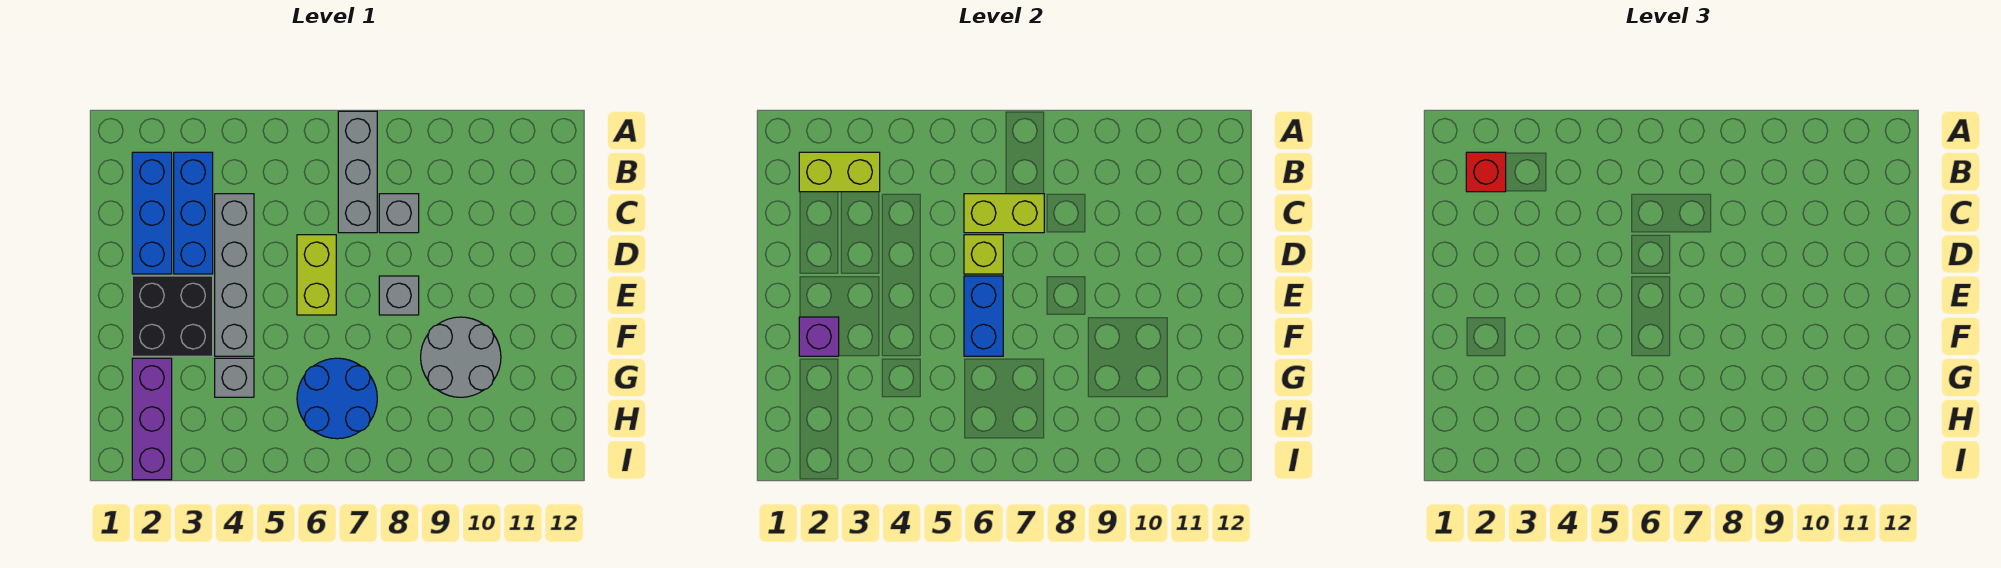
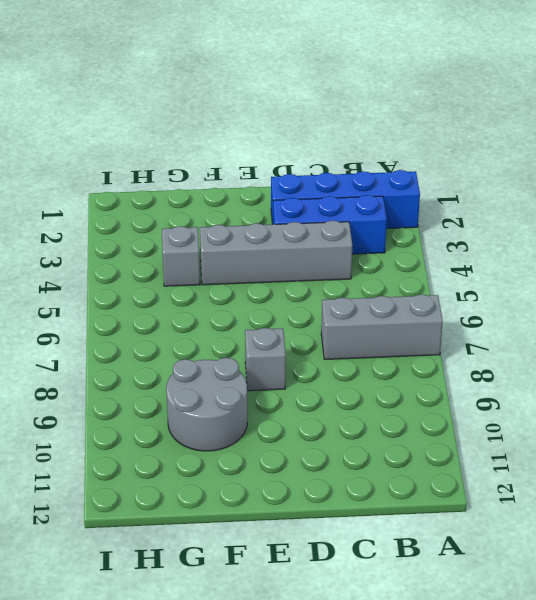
blue brick A2:D2 level 1 -> blue brick B2:D2 level 1
none -> grey brick C8 level 1
none -> lime brick D6:E6 level 1
none -> black brick E2:F3 level 1

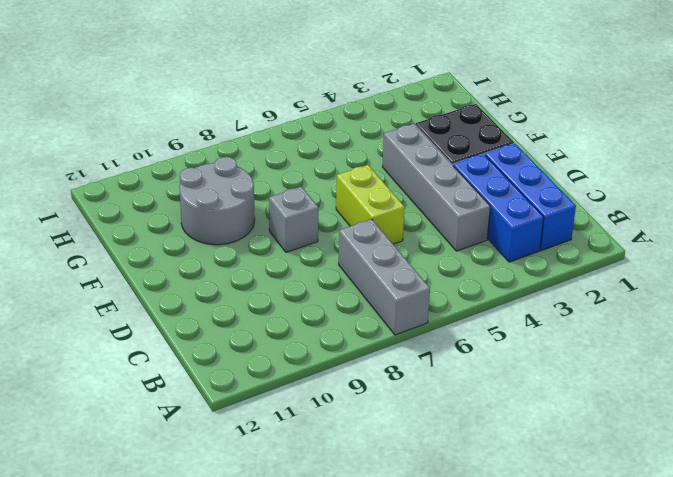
none -> grey brick C8 level 1
none -> purple brick G2:I2 level 1
none -> grey brick G4 level 1

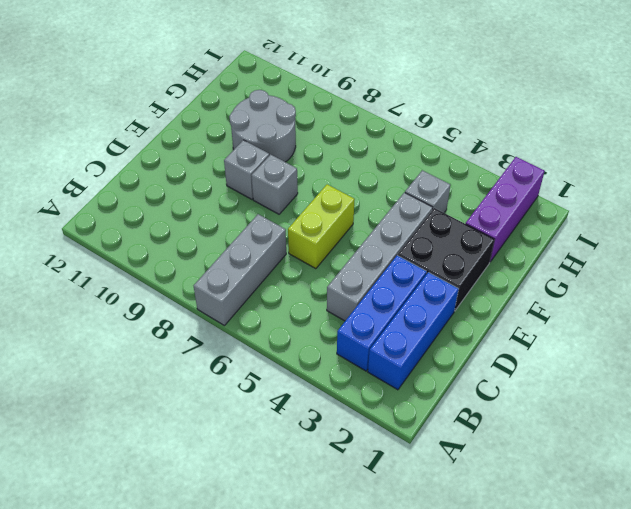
grey brick E9 level 1 -> grey brick C8 level 1
none -> blue round brick G6:H7 level 1
none -> lime brick B2:B3 level 2
none -> lime brick C6:C7 level 2

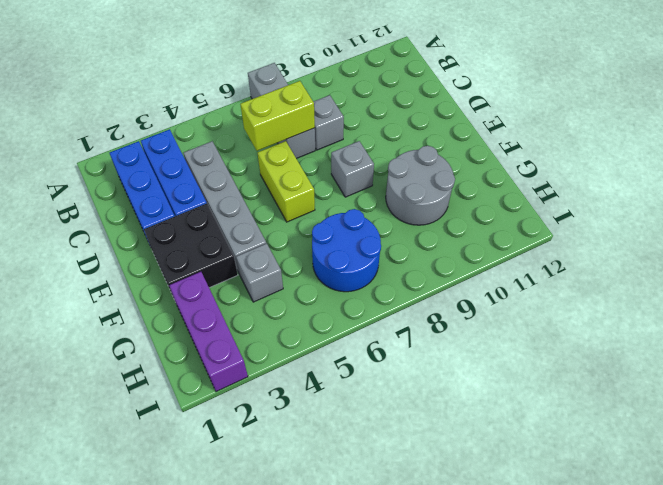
none -> lime brick B2:B3 level 2
none -> lime brick D6 level 2
none -> blue brick E6:F6 level 2

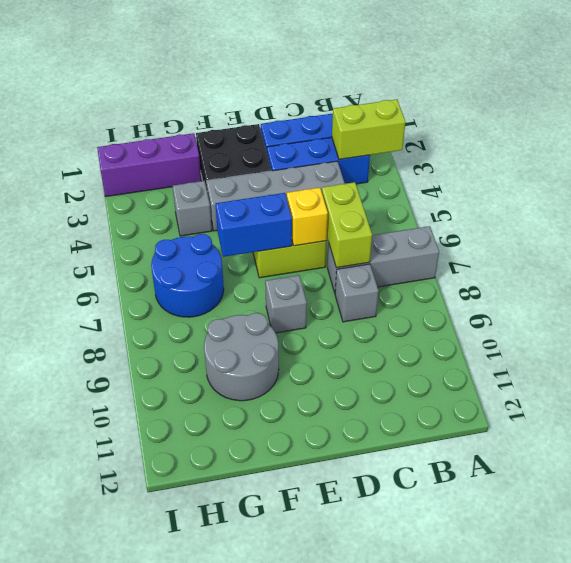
lime brick A3:B3 level 2 -> lime brick B2:B3 level 2
yellow brick D6 level 2 -> lime brick D6 level 2
none -> purple brick F2 level 2
none -> red brick B2 level 3

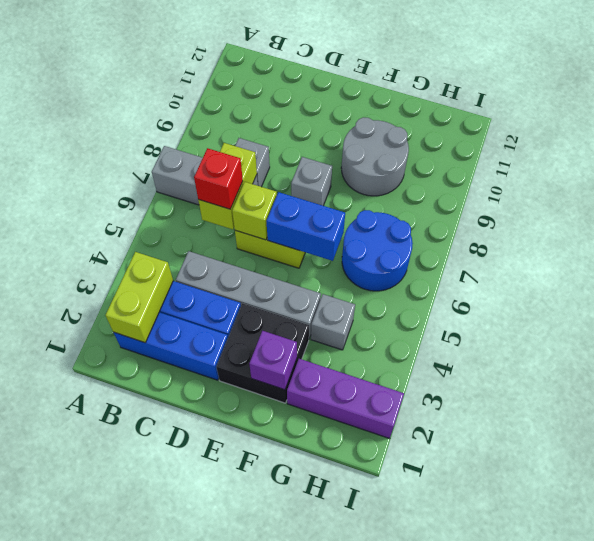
red brick C6 level 3 -> red brick B2 level 3

